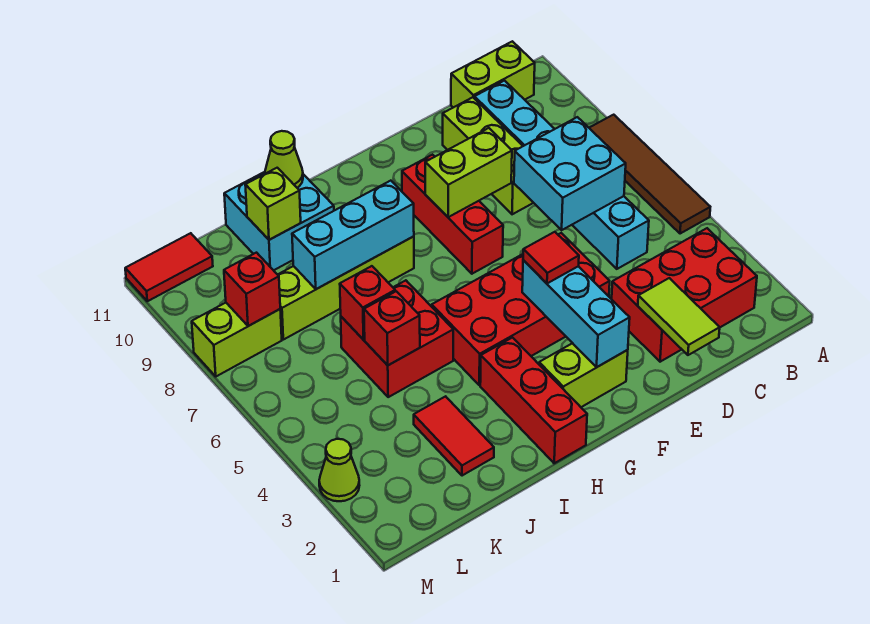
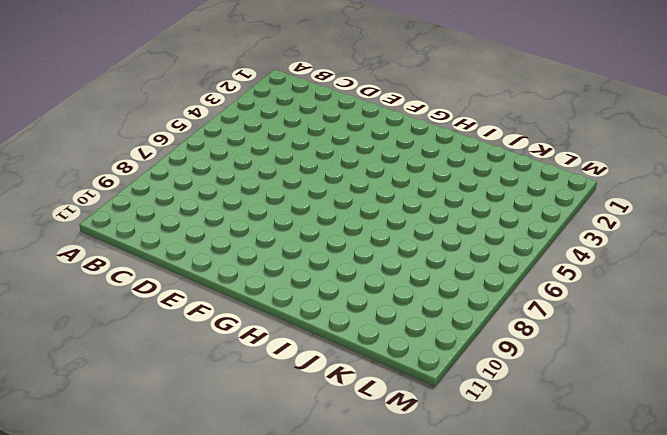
none -> brown tile A5:A8 level 1
none -> red brick B2:D3 level 1
none -> lime brick B11:C11 level 1

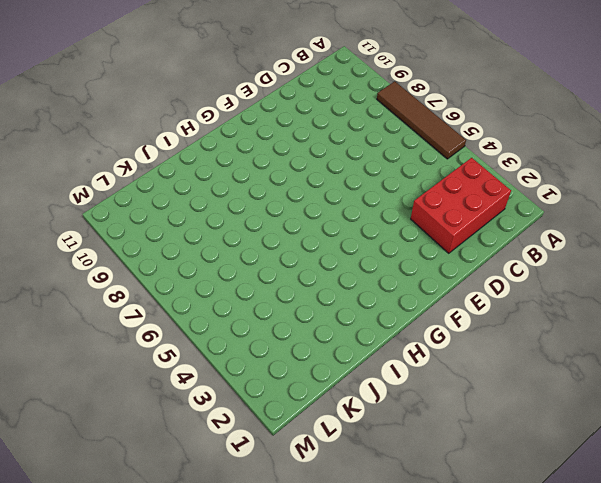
none -> lime brick B11:C11 level 1
none -> cyan brick C5:C10 level 1
none -> lime brick D8:D10 level 1

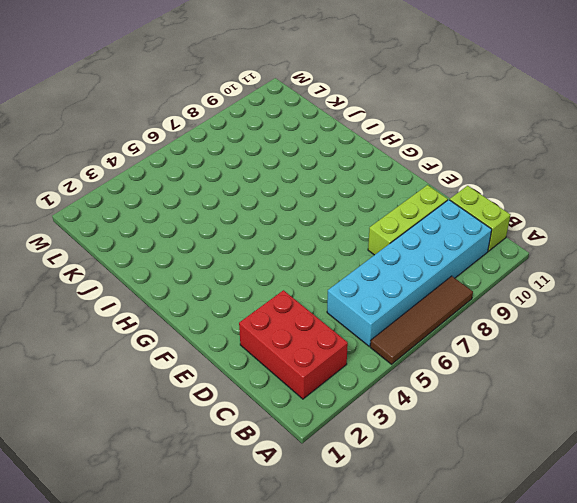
cyan brick B5:C10 level 1 -> cyan brick C5:C10 level 1
none -> red brick E4:H5 level 1
none -> lime brick F2:G2 level 1
none -> red brick F7:F9 level 1

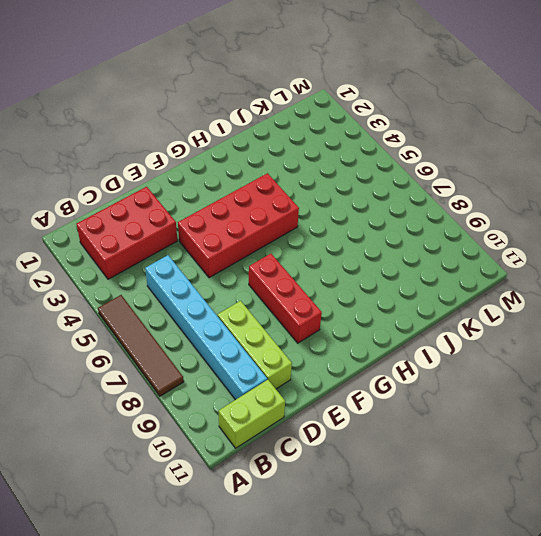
none -> lime brick F2:G2 level 1
none -> red brick H1:H3 level 1
none -> lime brick H8:K8 level 1

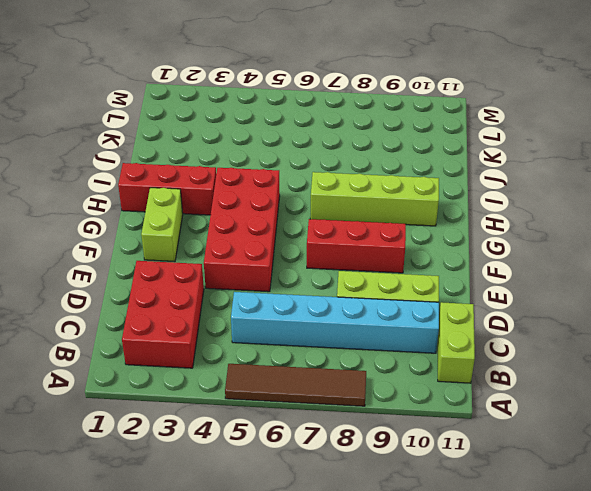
lime brick H7:H10 level 1 -> lime brick H8:K8 level 1
none -> red brick I5:J6 level 1
none -> cyan brick I10:J11 level 1
none -> red tile J2:J3 level 1

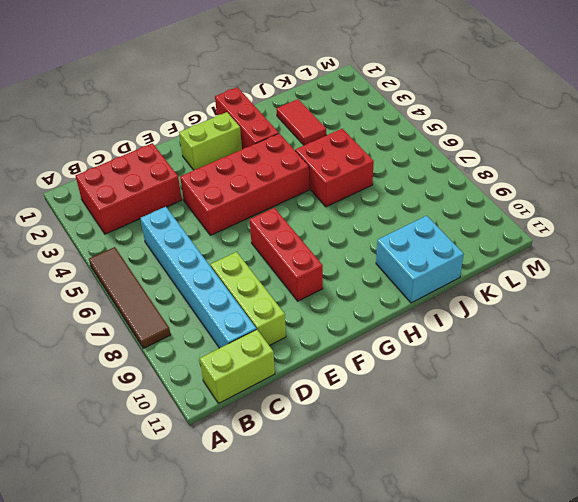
none -> lime brick H8:K8 level 1
none -> lime brick L8:M8 level 1
none -> red tile L11:M11 level 1

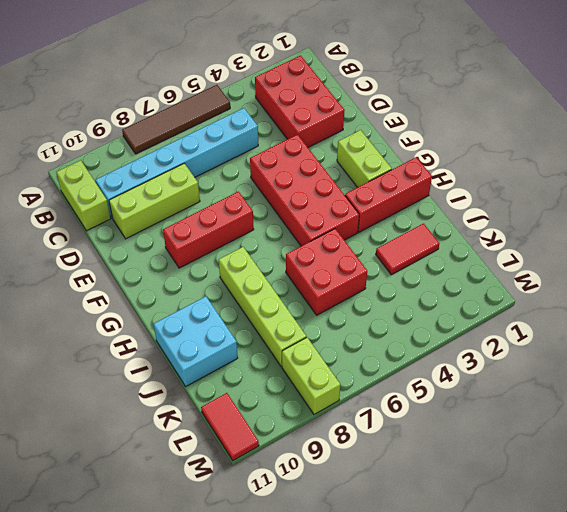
none -> lime cone M3 level 1
none -> cyan brick C6:D7 level 2
none -> lime tile D1:D2 level 2

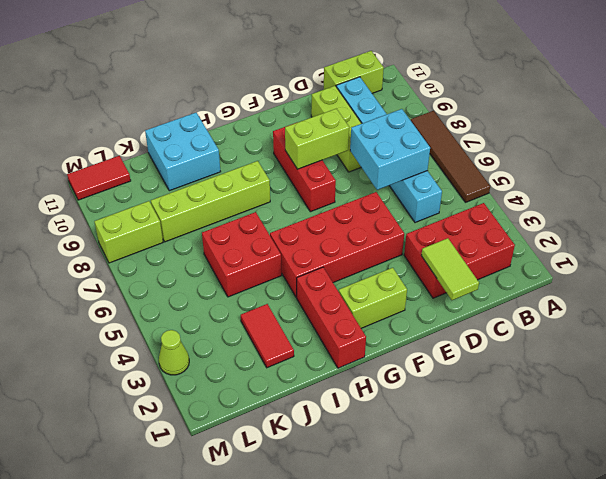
none -> cyan brick F2:F4 level 2
none -> cyan brick H8:J8 level 2
none -> lime cone I11 level 2

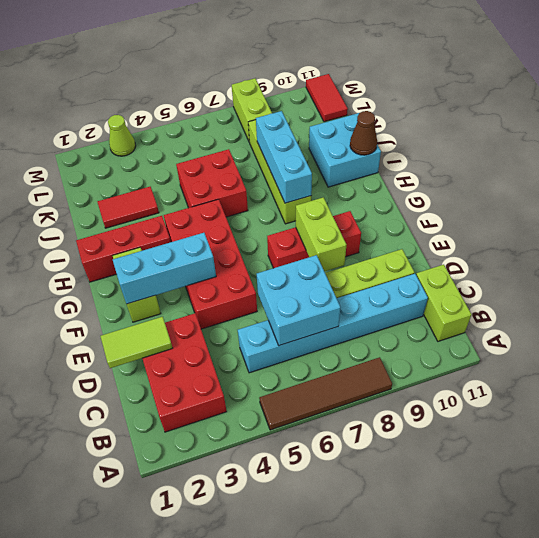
brown cone I11 level 2 -> lime cone I11 level 2
none -> red brick J5 level 2
none -> red brick J6 level 2
none -> lime brick J10 level 2

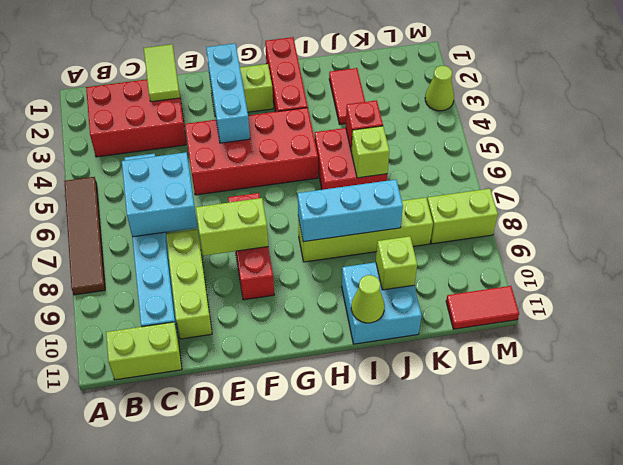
lime brick J6 level 2 -> red brick J6 level 2
none -> red brick L8 level 2
none -> red tile F4 level 3

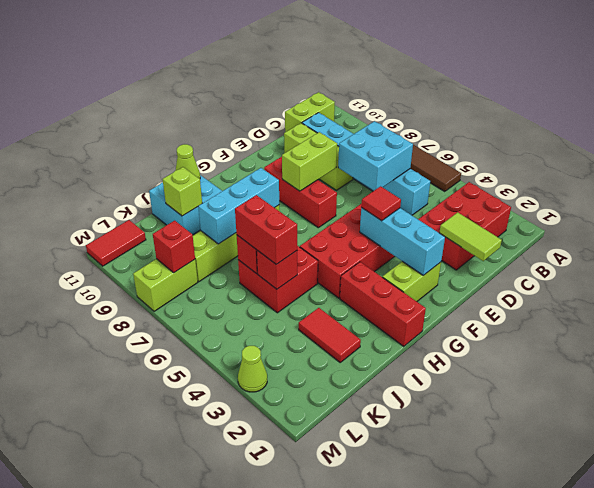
red brick J5:J6 level 3 -> none

